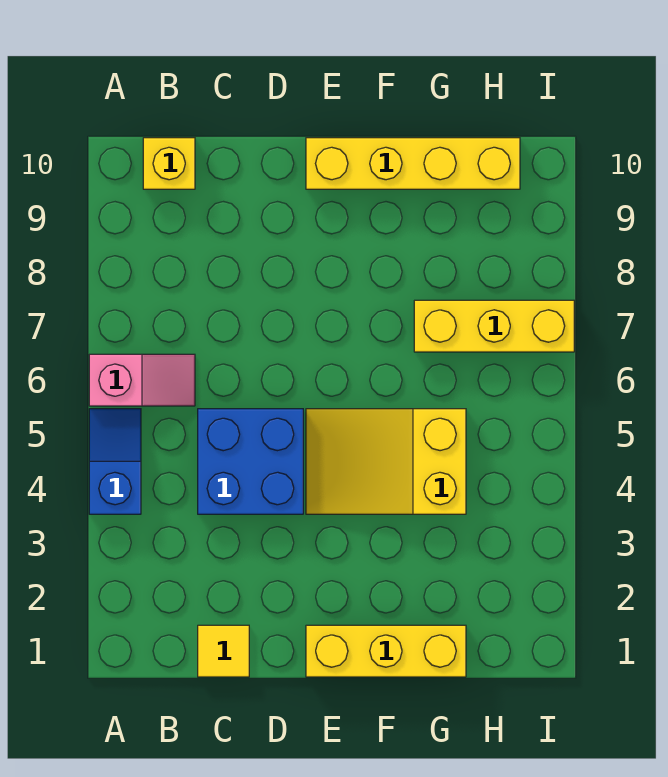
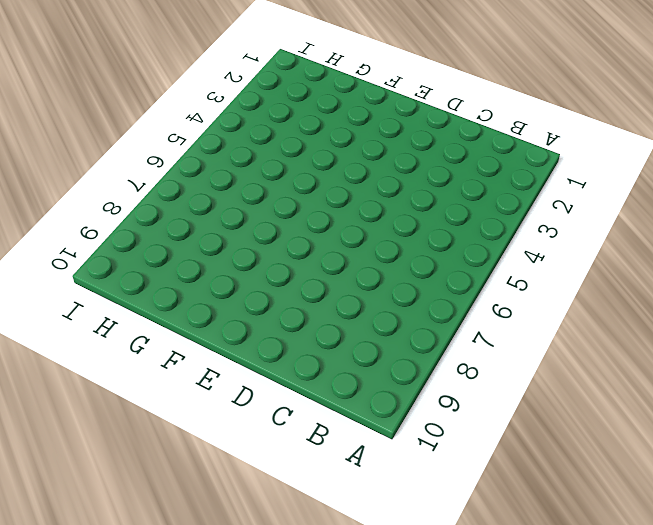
none -> blue slope A4:A5 level 1 top 4
none -> pink slope A6:B6 level 1 top A

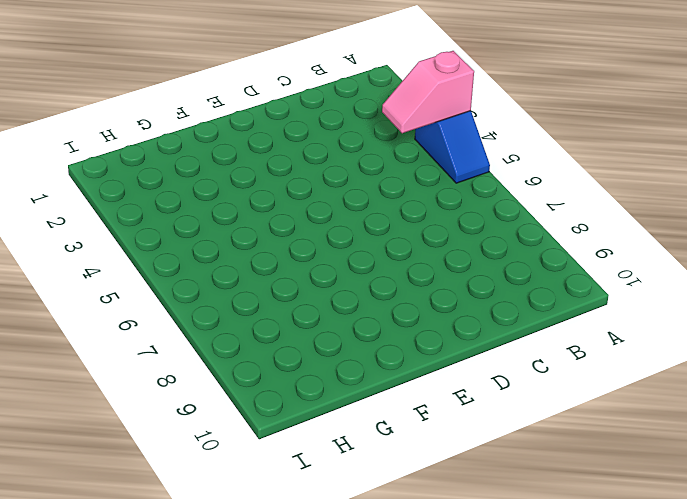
pink slope A4:B4 level 2 top A -> pink slope A6:B6 level 1 top A
none -> yellow brick B10 level 1
none -> yellow tile C1 level 1

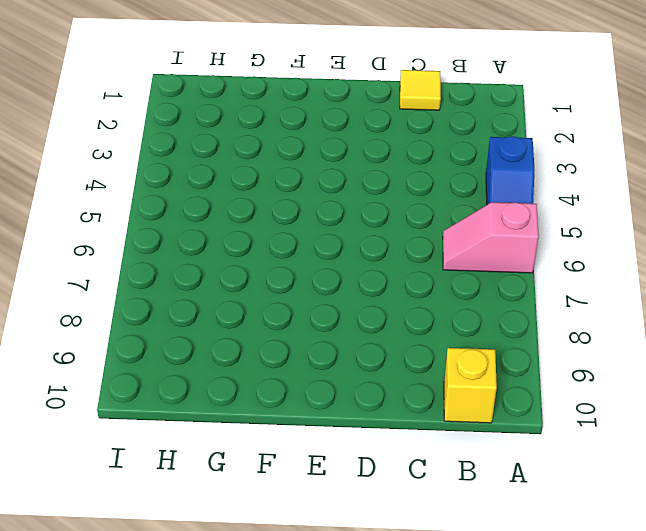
none -> blue brick C4:D5 level 1
none -> yellow brick E1:G1 level 1

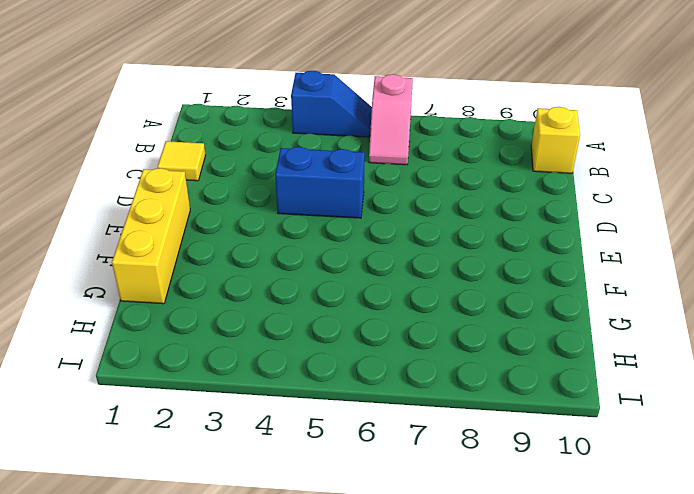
blue brick D4:D5 level 1 -> blue brick C4:D5 level 1
none -> yellow slope E4:G5 level 1 top G
none -> yellow brick E10:H10 level 1

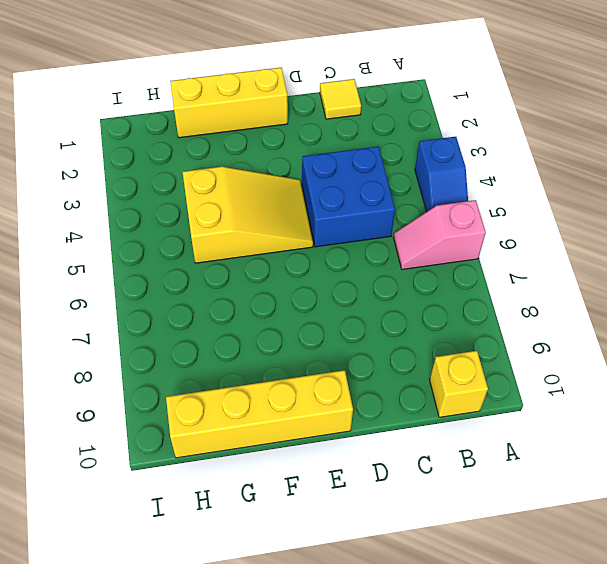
none -> yellow brick G7:I7 level 1

